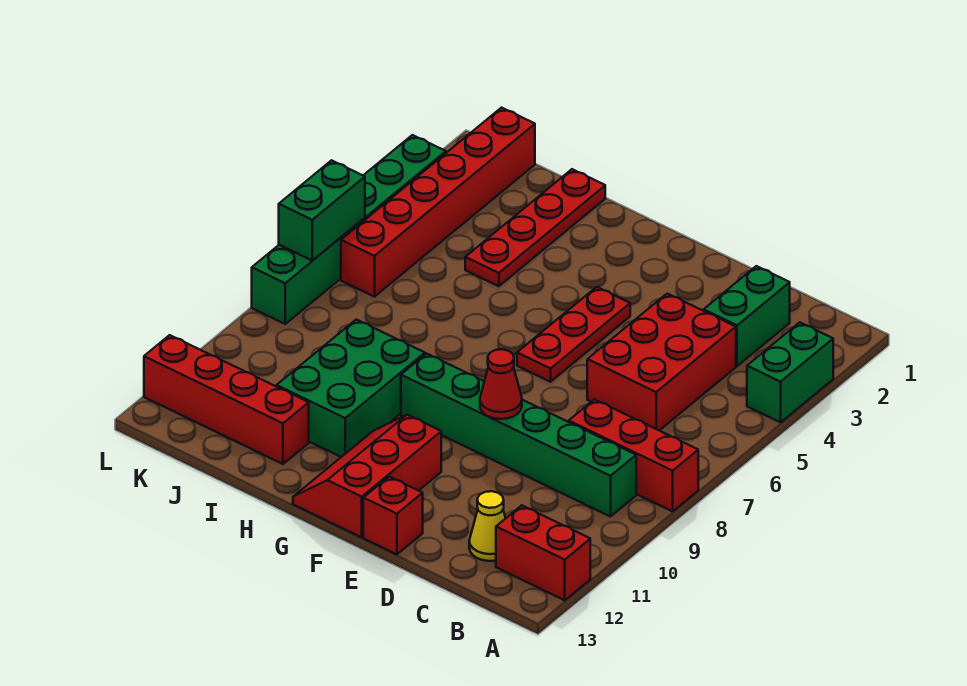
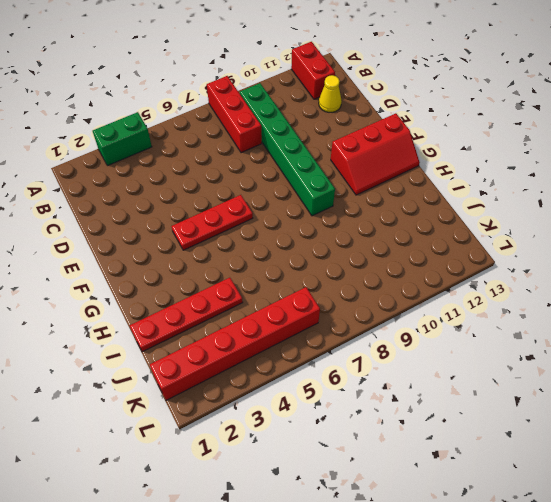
none -> green brick C2:C3 level 1
none -> red brick C4:D6 level 1
none -> red brick E13 level 1

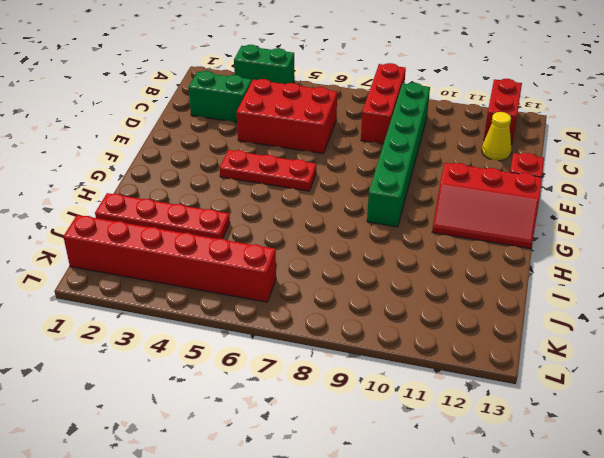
none -> green brick H9:I11 level 1
none -> red brick I12:L12 level 1
none -> green brick L3:L8 level 1

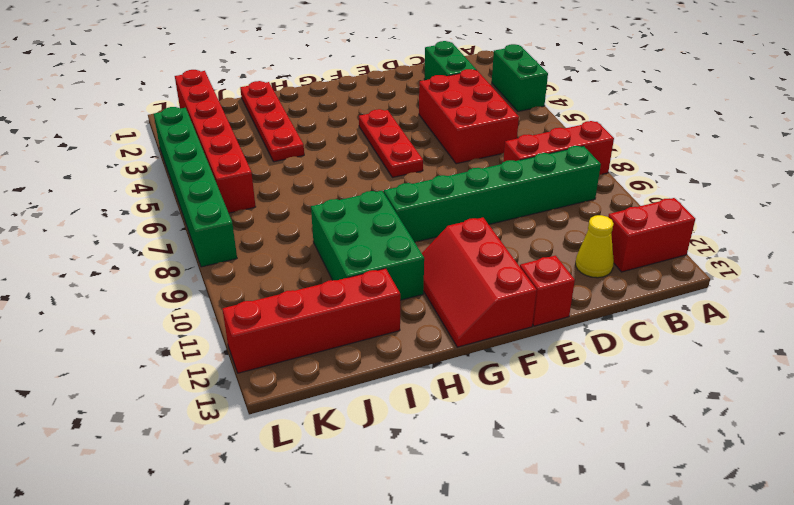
none -> red cone E9 level 2
none -> green brick L6:L7 level 2

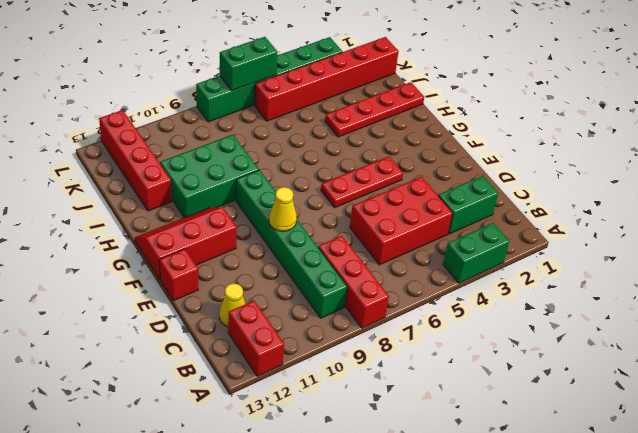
yellow cone E9 level 2 -> red cone E9 level 2

